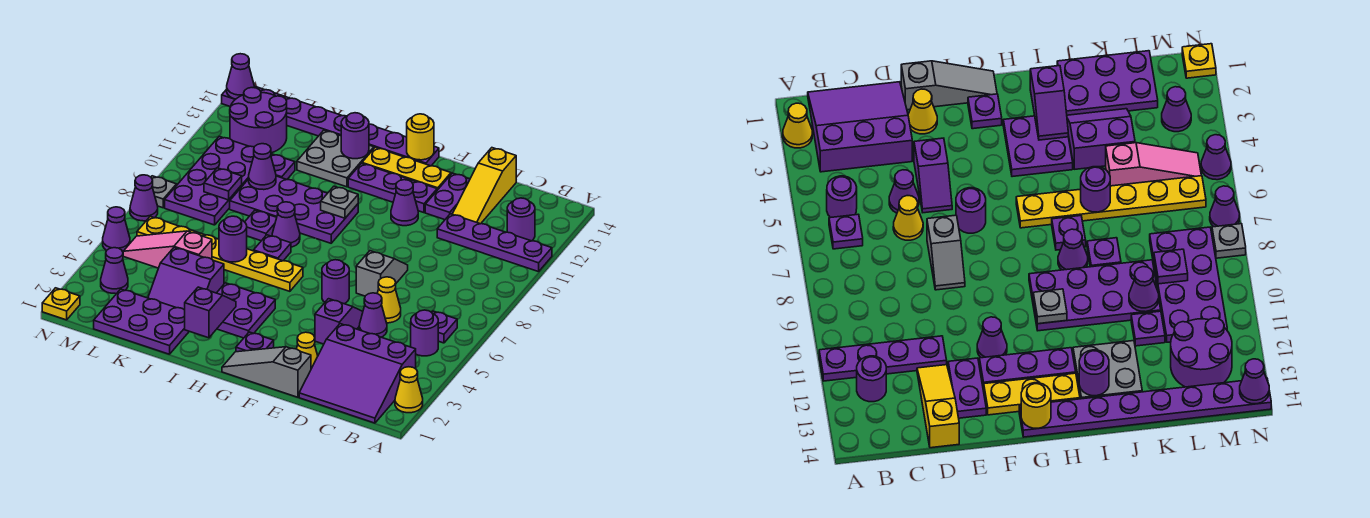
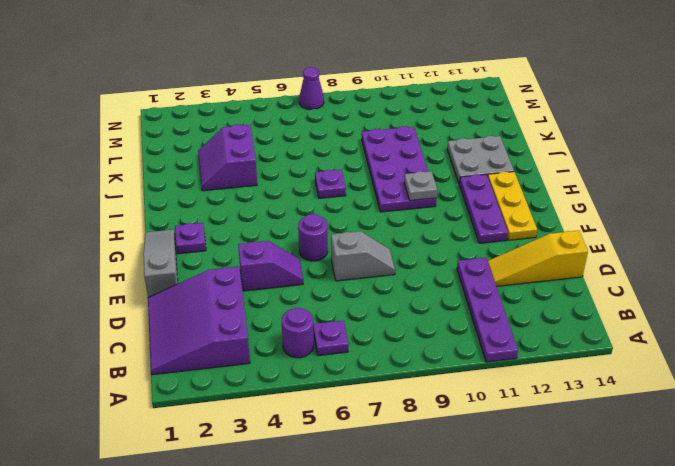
none -> yellow cone A2 level 1
none -> purple round brick B12 level 1
none -> purple cone D5 level 1
none -> yellow cone D6 level 1

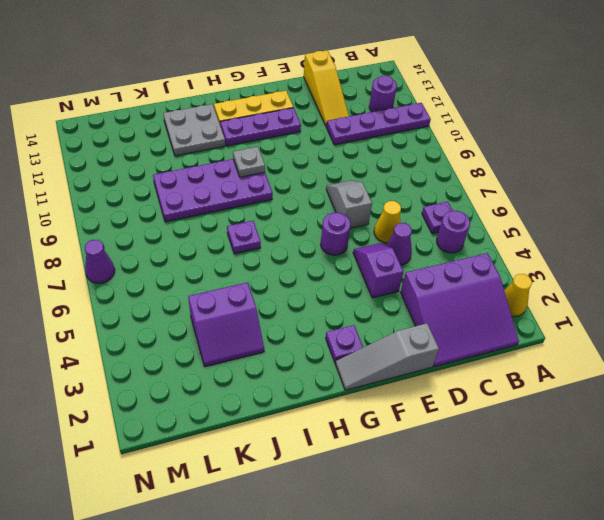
none -> yellow cone E2 level 1
none -> purple plate E12:E13 level 1
none -> purple cone F11 level 1
none -> purple plate G14:N14 level 1

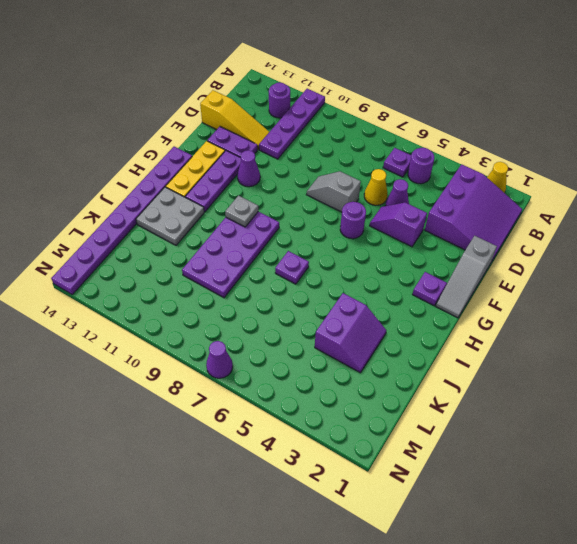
none -> yellow cone E2 level 1
none -> purple plate H3:I4 level 1
none -> yellow plate H6:M6 level 1
none -> purple cone I8 level 1

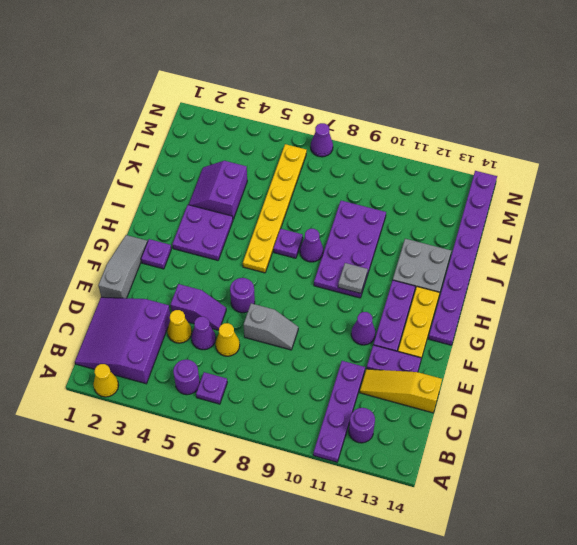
yellow cone D4 level 1 -> yellow cone E2 level 1
none -> purple plate J1:L2 level 1
none -> purple plate J8 level 1
none -> pink slope K5:M5 level 1 top K
none -> purple plate K11 level 1

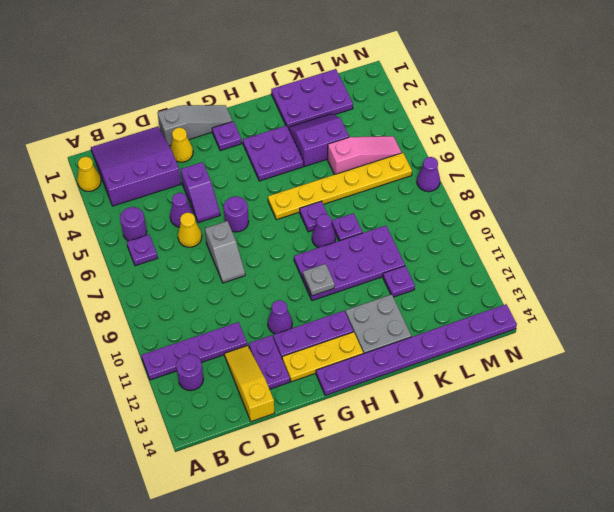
none -> purple plate L8:M11 level 1
none -> purple round brick L12:M13 level 1
none -> purple cone M3 level 1
none -> yellow plate N1 level 1

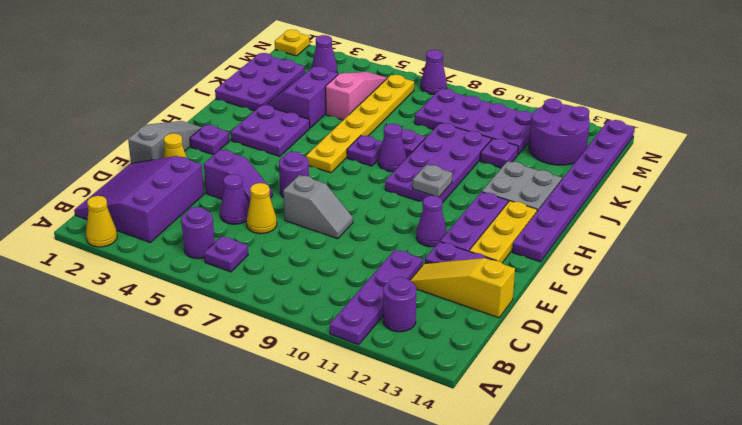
none -> purple cone N5 level 1
none -> grey plate N8 level 1
none -> yellow round brick G14 level 2
none -> purple slope I2:I3 level 2 top 2

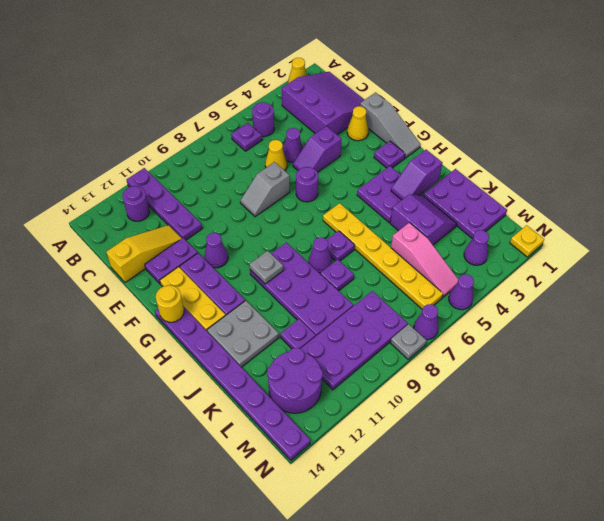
none -> purple round brick I13 level 2
none -> purple round brick J6 level 2
none -> purple cone K10 level 2
none -> purple plate L9 level 2

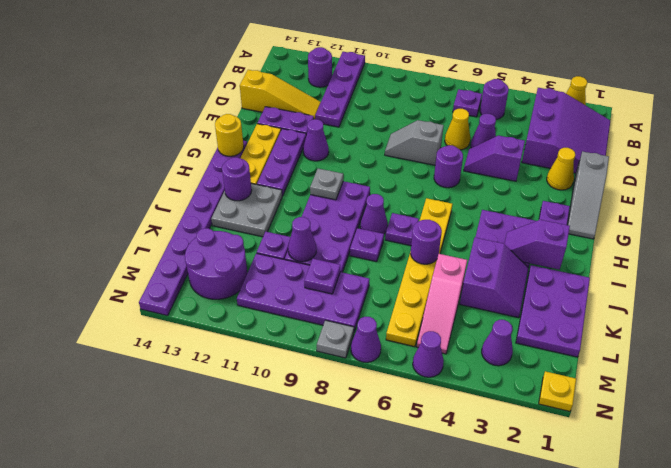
none -> purple cone N14 level 2

